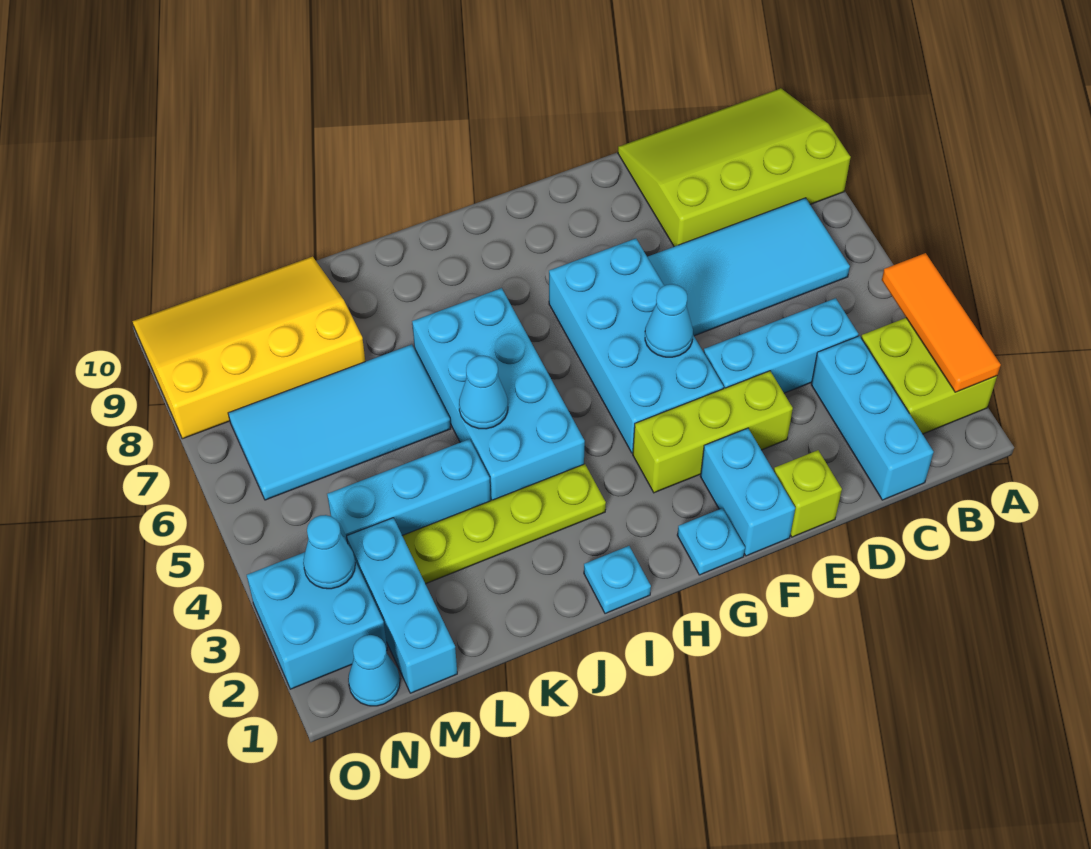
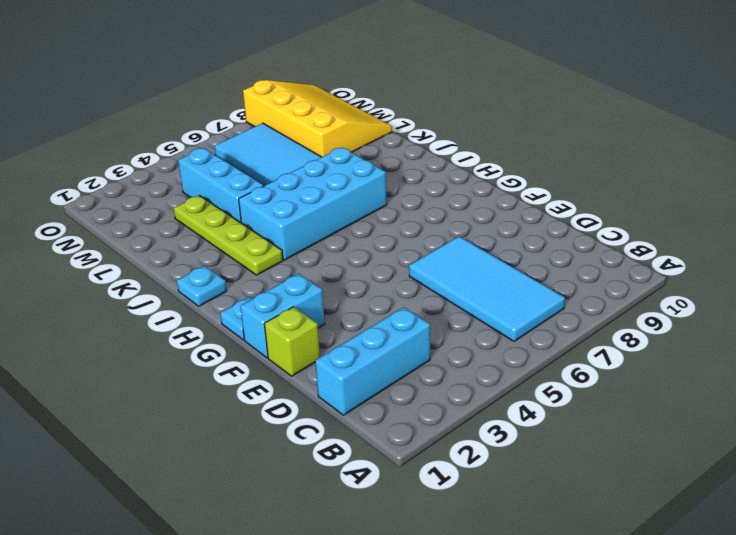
none -> lime brick A2:B3 level 1
none -> lime slope A8:D10 level 1 top 8
none -> cyan brick C4:E4 level 1

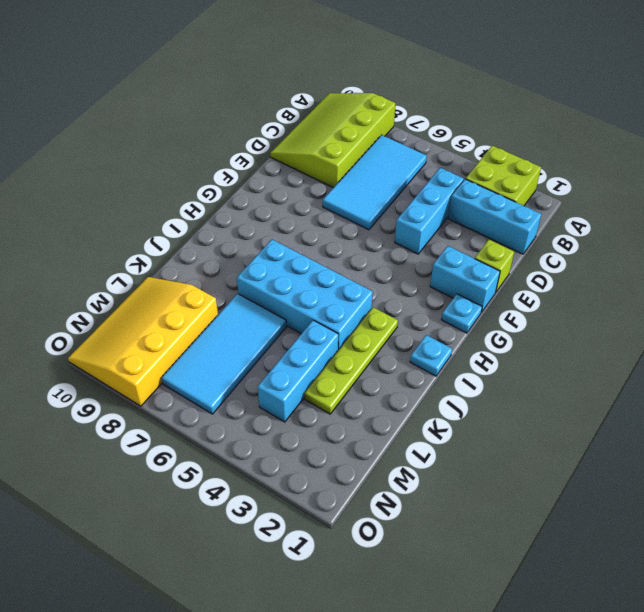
none -> lime brick E3:G3 level 1
none -> cyan brick F4:G7 level 1
none -> cyan brick M1:M3 level 1

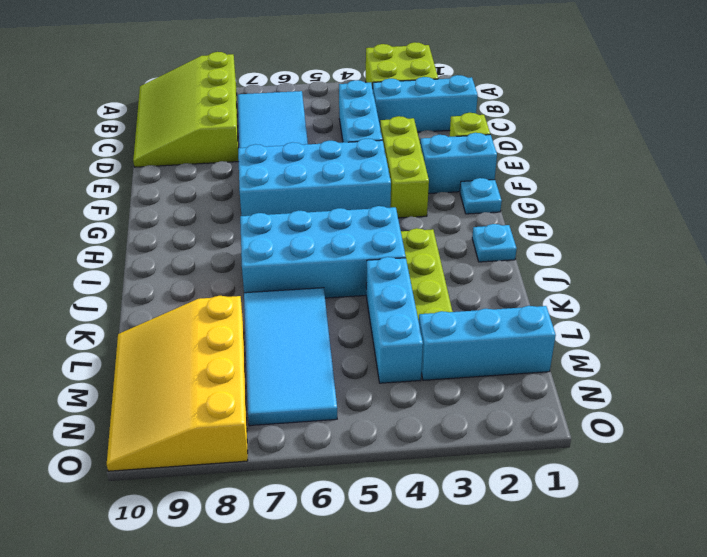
none -> cyan cone N1 level 1
none -> cyan brick N2:O3 level 1
none -> orange tile A2:A4 level 2

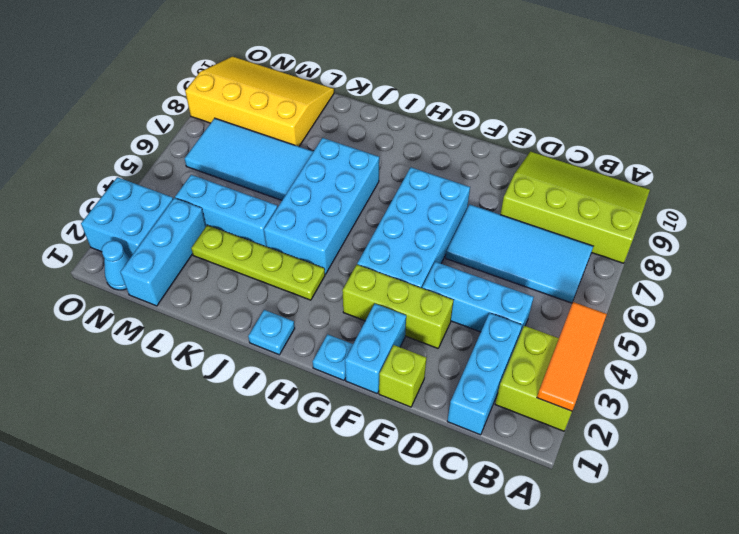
none -> cyan cone F5 level 2
none -> cyan cone J5 level 2
none -> cyan cone N3 level 2

